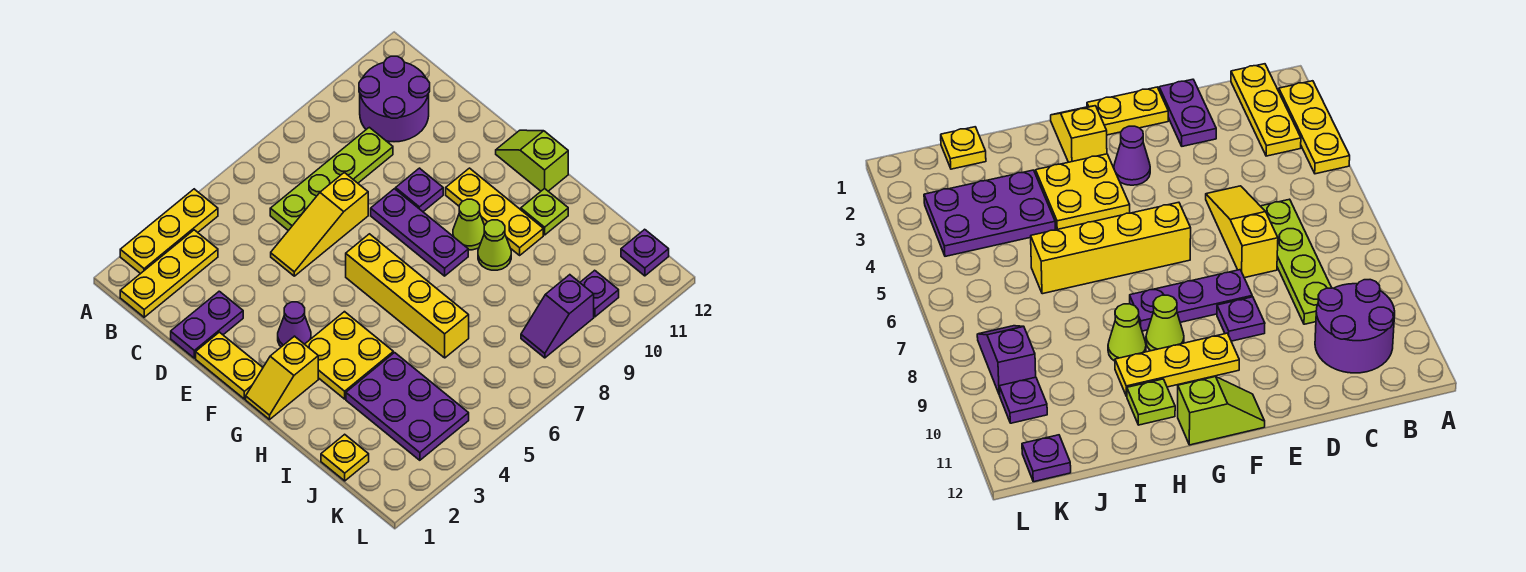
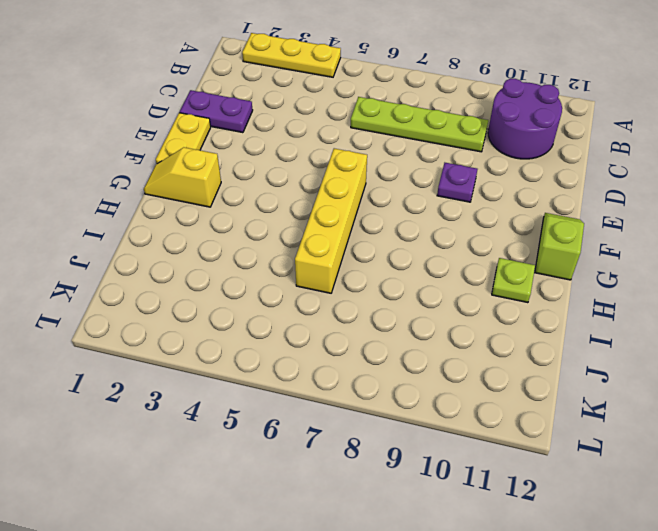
none -> yellow plate B1:B3 level 1
none -> yellow slope D5:D7 level 1 top 7
none -> purple plate E8:G8 level 1

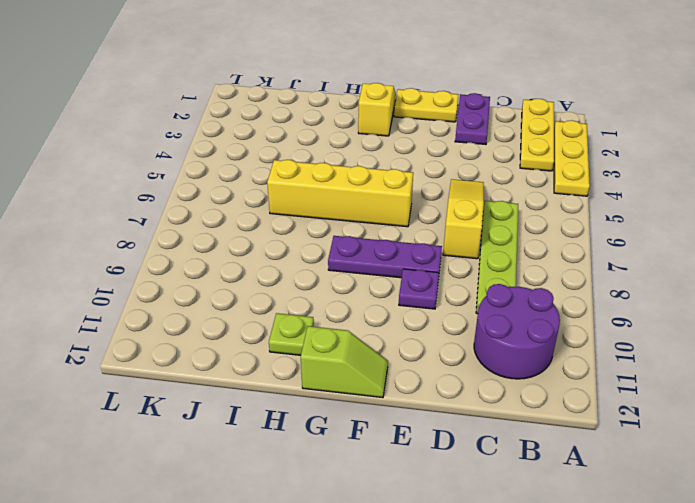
none -> purple cone F3 level 1
none -> yellow plate F10:H10 level 1
none -> yellow plate G3:H4 level 1

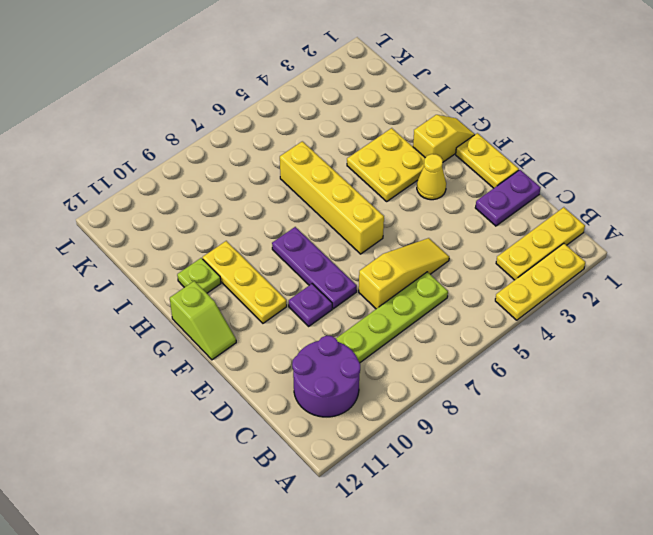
yellow cone F3 level 1 -> purple cone F3 level 1
none -> lime cone G9 level 1
none -> lime cone H9 level 1
none -> purple plate I3:K4 level 1

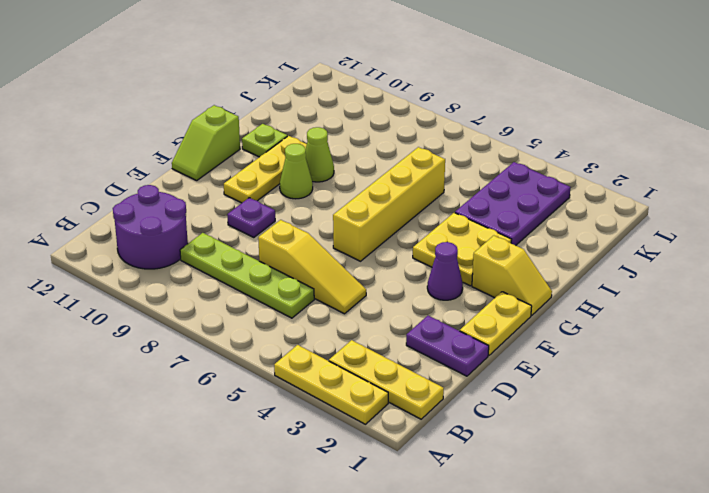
none -> purple plate E8:G8 level 1
none -> yellow plate J1 level 1
none -> purple slope K8:K9 level 1 top 9

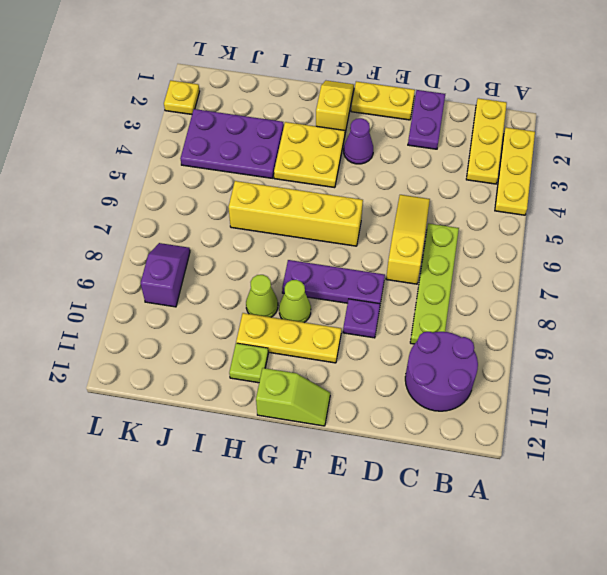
yellow plate L2 level 1 -> yellow plate J1 level 1
none -> purple plate K10 level 1
none -> purple plate K12 level 1

